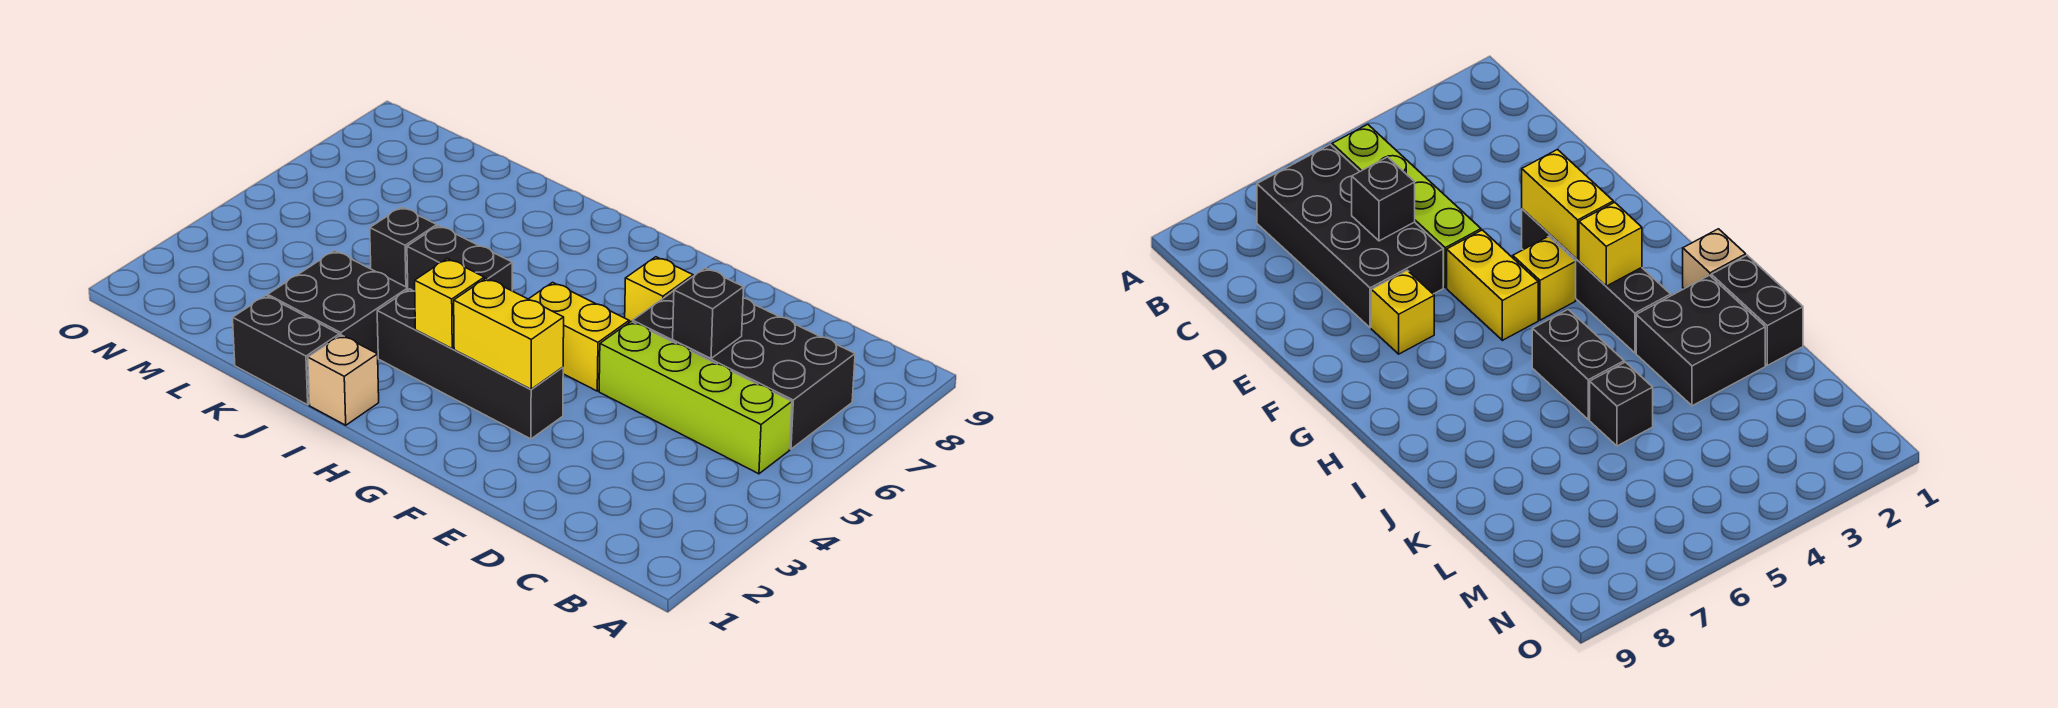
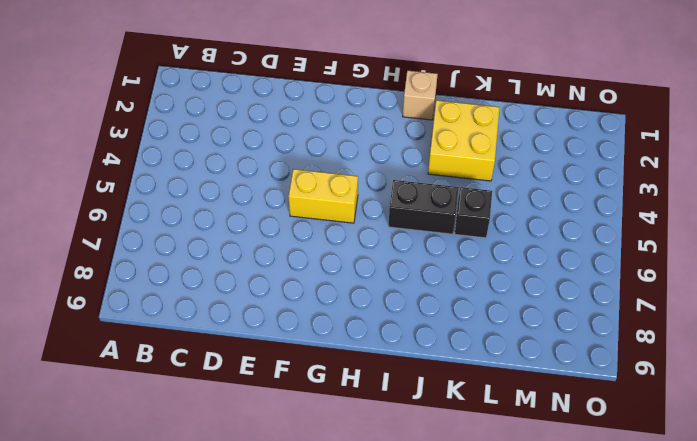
yellow brick J2:K3 level 1 -> black brick J2:K3 level 1
none -> lime brick B5:E5 level 1
none -> black brick B6:E7 level 1
none -> black brick F3:I3 level 1

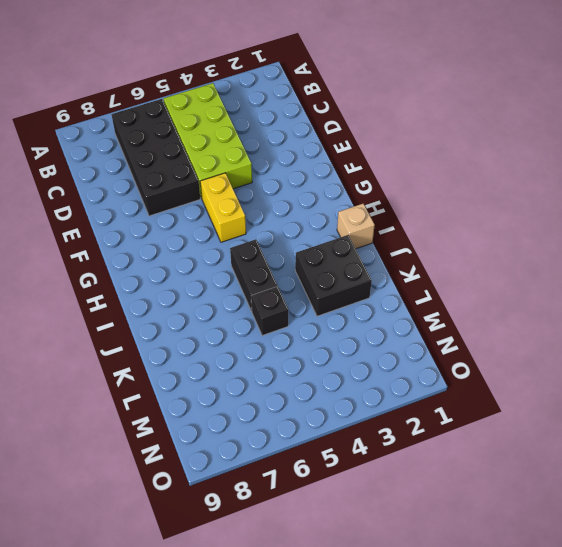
lime brick B4:E5 level 1 -> lime brick B5:E5 level 1
none -> black brick F3:I3 level 1
none -> yellow brick F7 level 1
none -> yellow brick G4 level 1

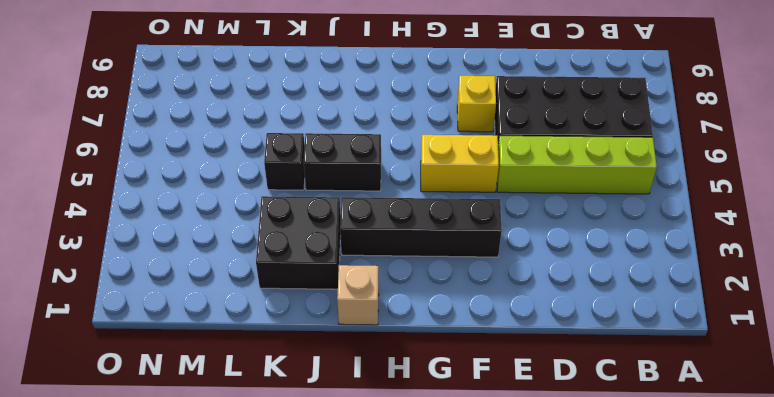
none -> yellow brick G4 level 1
none -> black brick J1:K1 level 1
none -> black brick D6 level 2

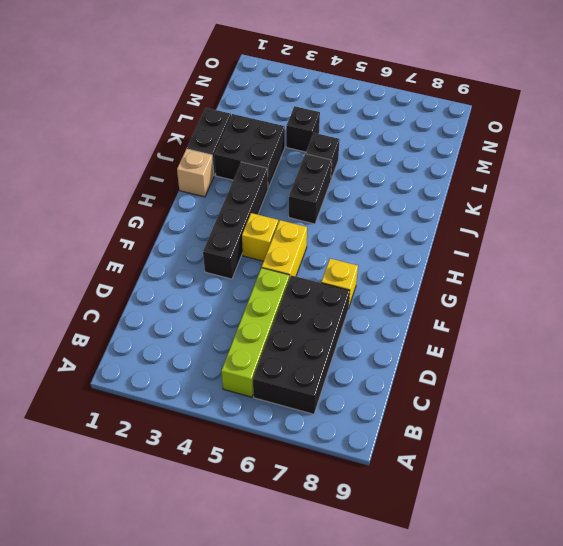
black brick L4 level 1 -> black brick D6 level 2
none -> yellow brick F3:G3 level 2
none -> yellow brick H3 level 2

